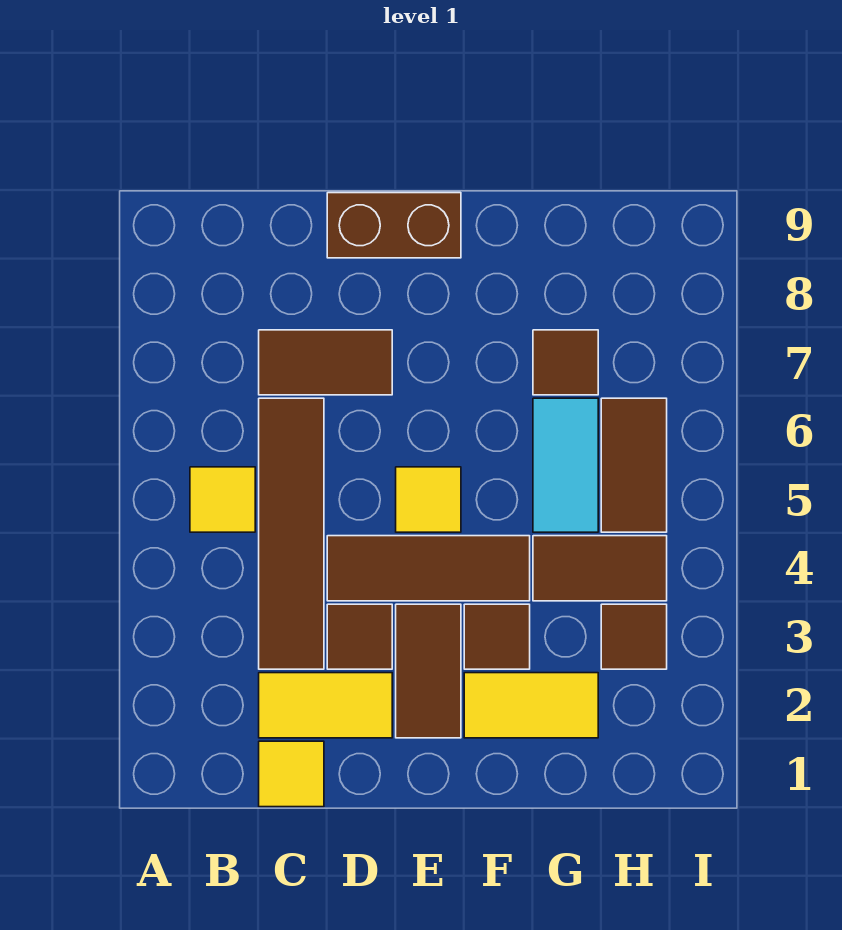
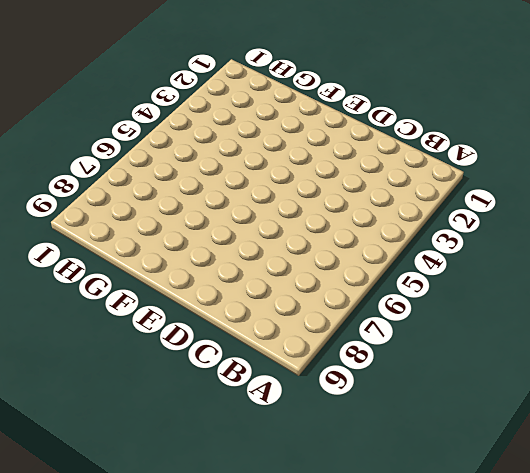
none -> yellow tile B5 level 1
none -> yellow tile C1 level 1
none -> yellow tile C2:D2 level 1

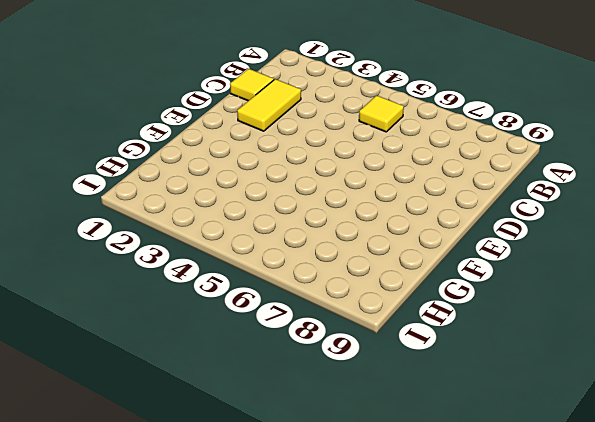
none -> brown tile C3:C6 level 1
none -> brown tile C7:D7 level 1
none -> brown tile D3 level 1

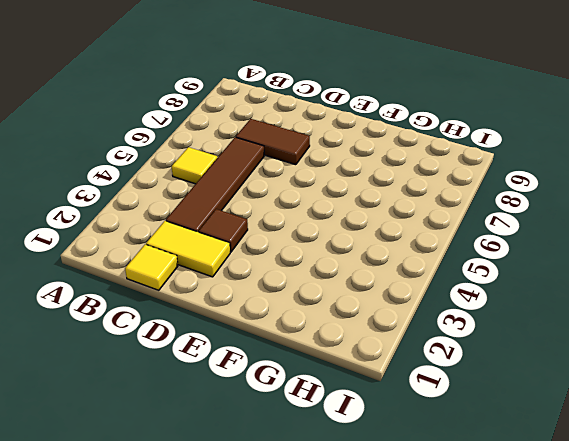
none -> brown tile D4:F4 level 1
none -> brown brick D9:E9 level 1
none -> brown tile E2:E3 level 1

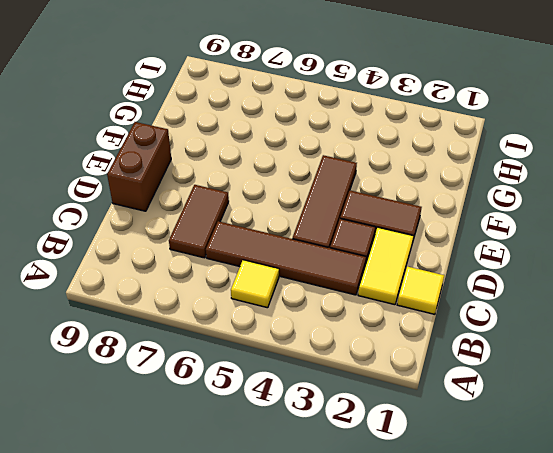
none -> yellow tile E5 level 1
none -> yellow tile F2:G2 level 1
none -> brown tile F3 level 1

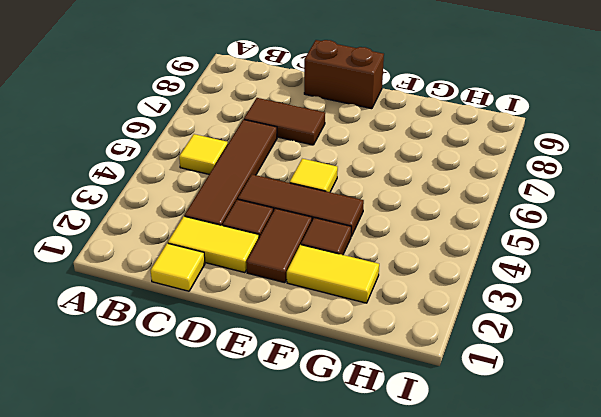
none -> brown tile G4:H4 level 1
none -> cyan tile G5:G6 level 1
none -> brown tile G7 level 1

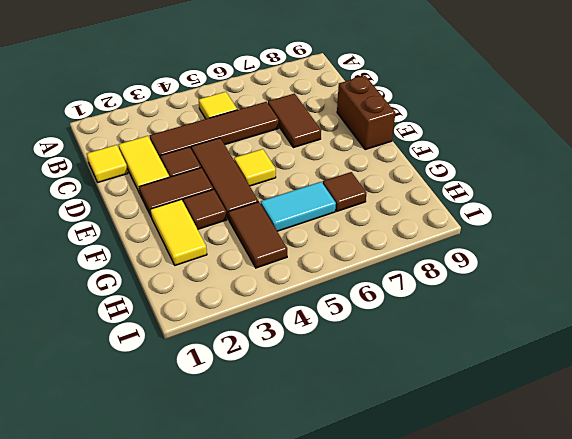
none -> brown tile H3 level 1
none -> brown tile H5:H6 level 1

